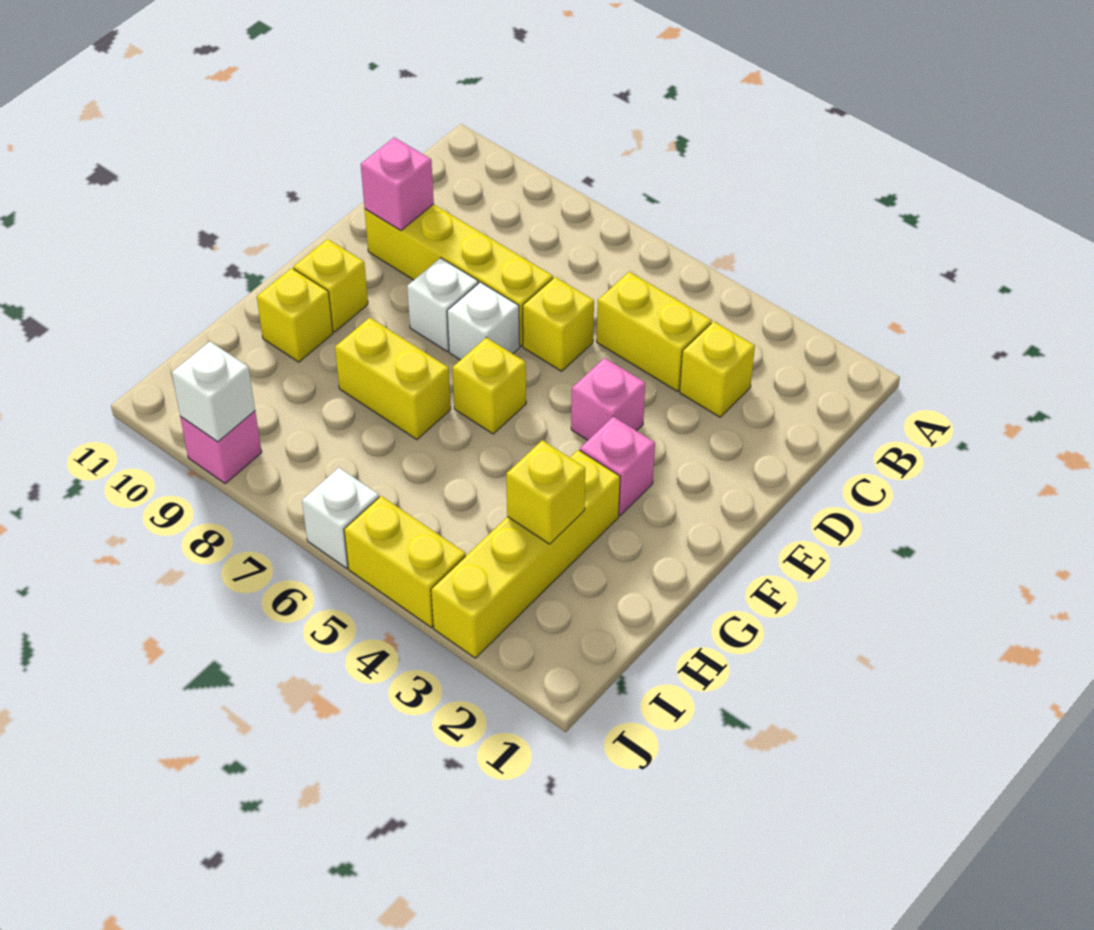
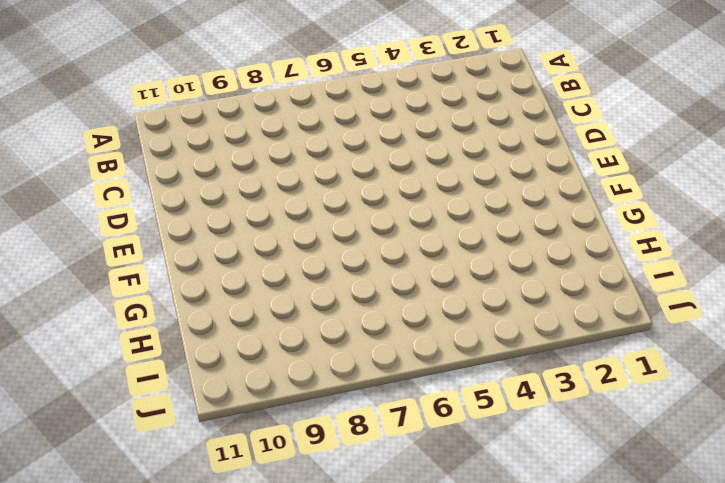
none -> yellow brick C3 level 1
none -> yellow brick C4:C5 level 1
none -> yellow brick D6 level 1

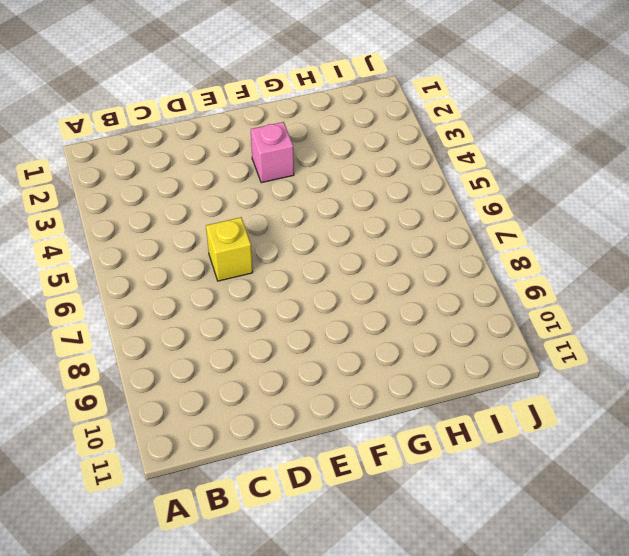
none -> yellow brick C3 level 1
none -> yellow brick C4:C5 level 1
none -> yellow brick D7:D10 level 1

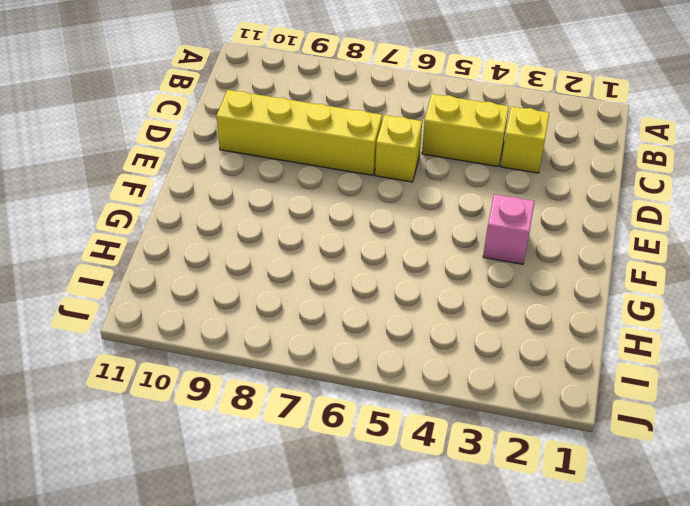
none -> pink brick E4 level 1
none -> white brick E7 level 1
none -> white brick E8 level 1

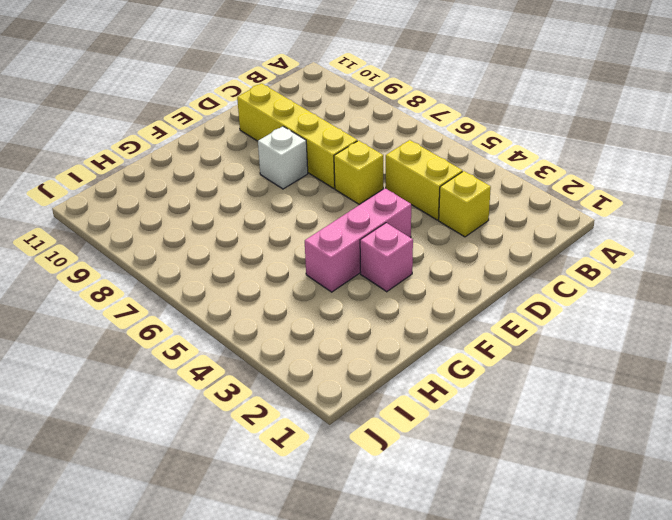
pink brick E4:G4 level 1 -> pink brick E4 level 1
none -> white brick E7 level 1
none -> yellow brick F6 level 1
none -> yellow brick F10 level 1

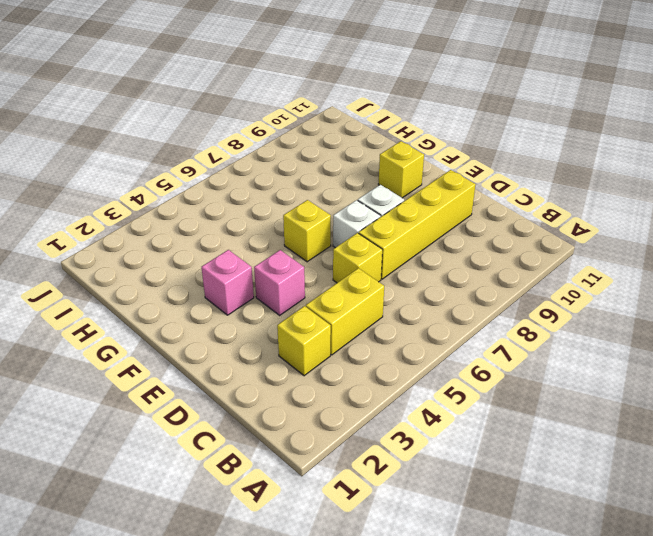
none -> yellow brick G3:J3 level 1
none -> yellow brick G7:G8 level 1
none -> yellow brick G10 level 1

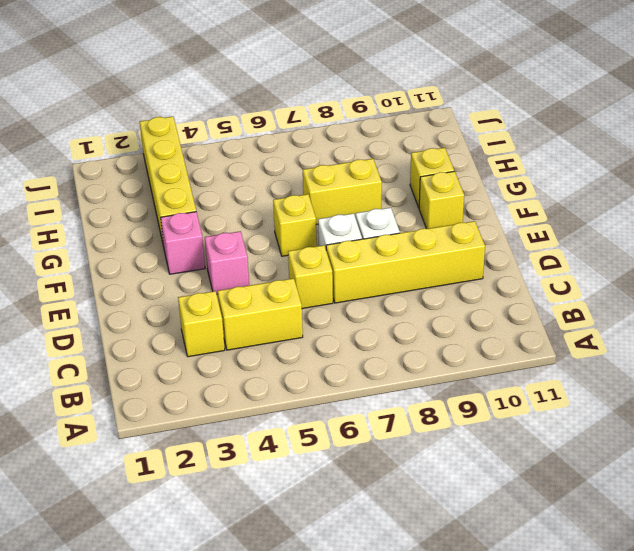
none -> yellow brick J4:J5 level 1
none -> white brick J6 level 1
none -> pink brick J9 level 1

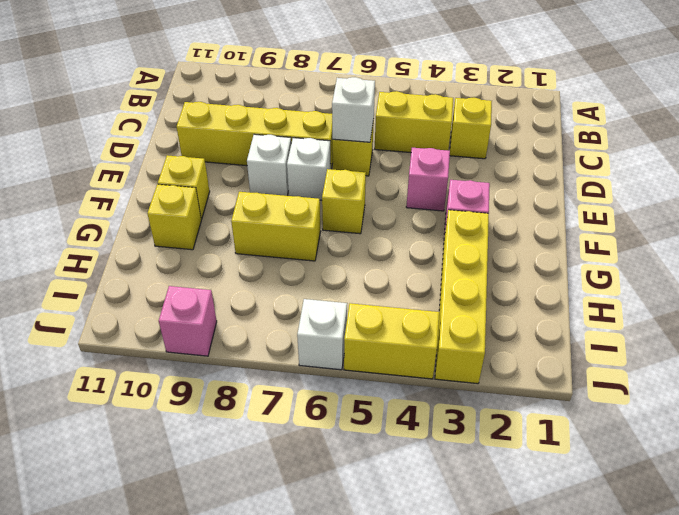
white brick D6 level 2 -> white brick J9 level 2
none -> pink brick D10 level 2
none -> yellow brick H3 level 2

